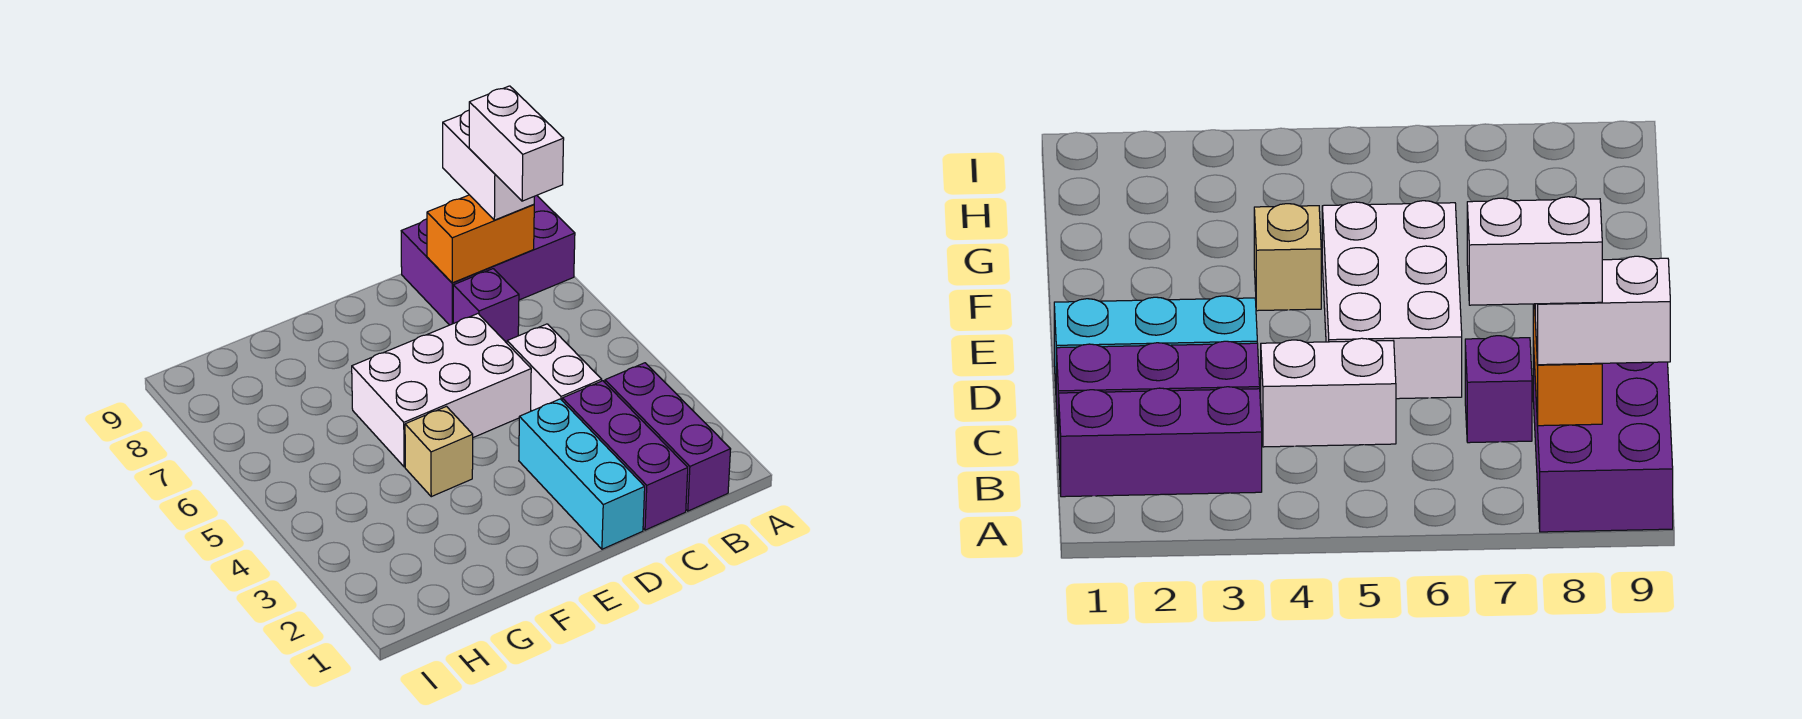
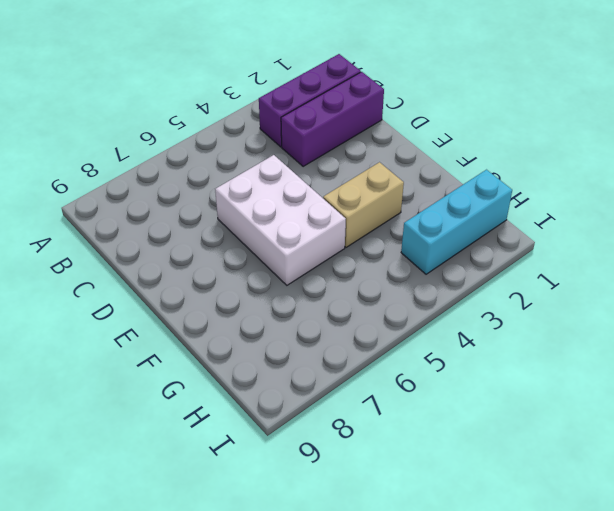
tan brick F3:F4 level 1 -> tan brick F4 level 1
cyan brick H1:H3 level 1 -> cyan brick D1:D3 level 1
none -> purple brick A8:C9 level 1
none -> white brick C4:C5 level 1

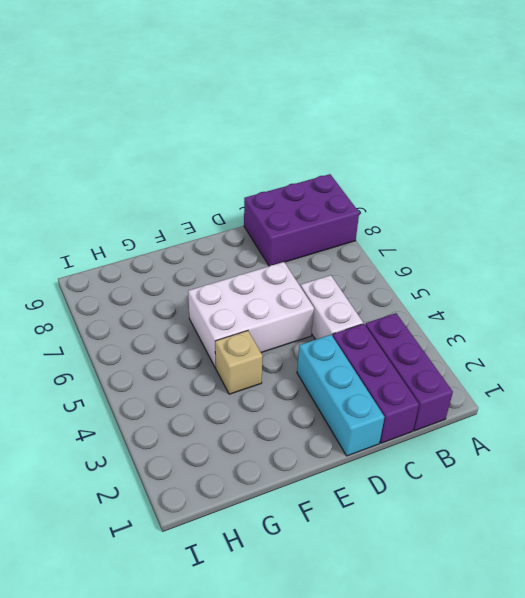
none -> purple brick C7 level 1
none -> orange brick B8:C8 level 2

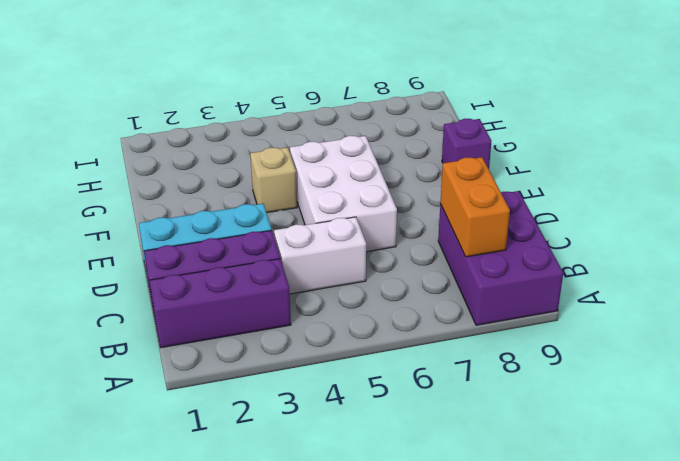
purple brick F9 level 1 -> purple brick C7 level 1
none -> white brick B8:B9 level 3
none -> white brick B7:B8 level 4

